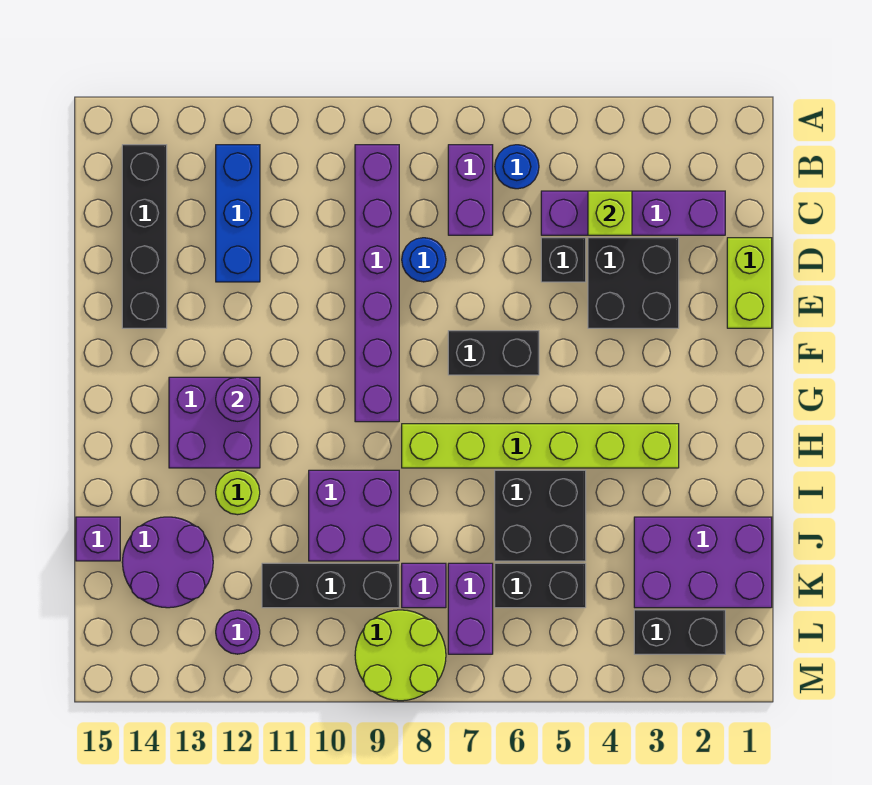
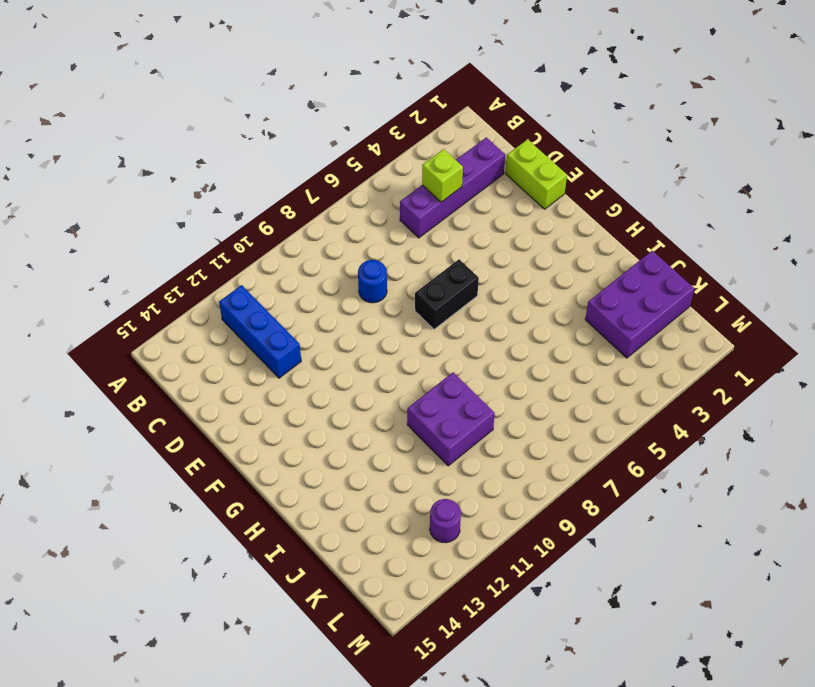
none -> blue round brick B6 level 1
none -> purple brick B7:C7 level 1
none -> purple brick B9:G9 level 1

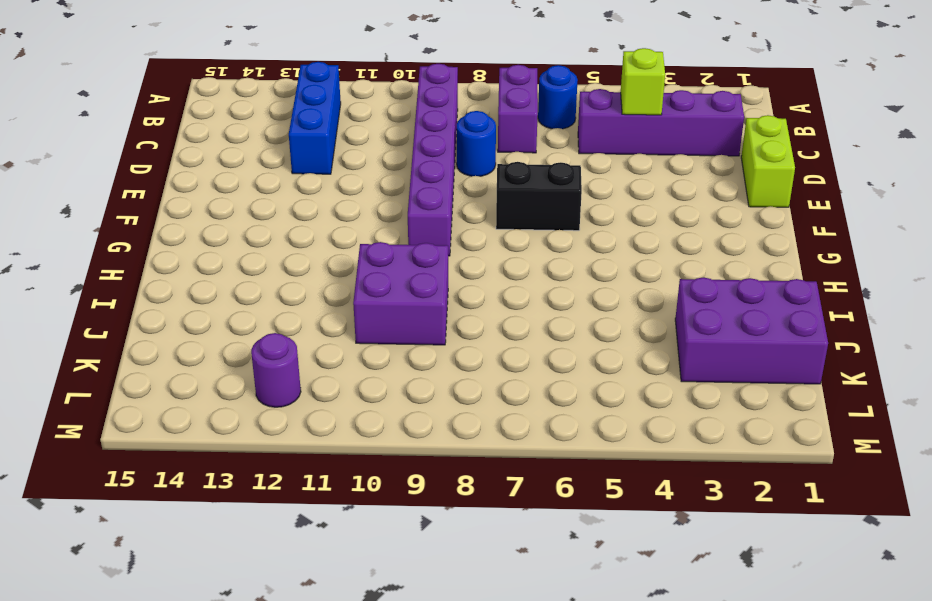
none -> black brick B14:E14 level 1
none -> black brick D3:E4 level 1
none -> black brick D5 level 1

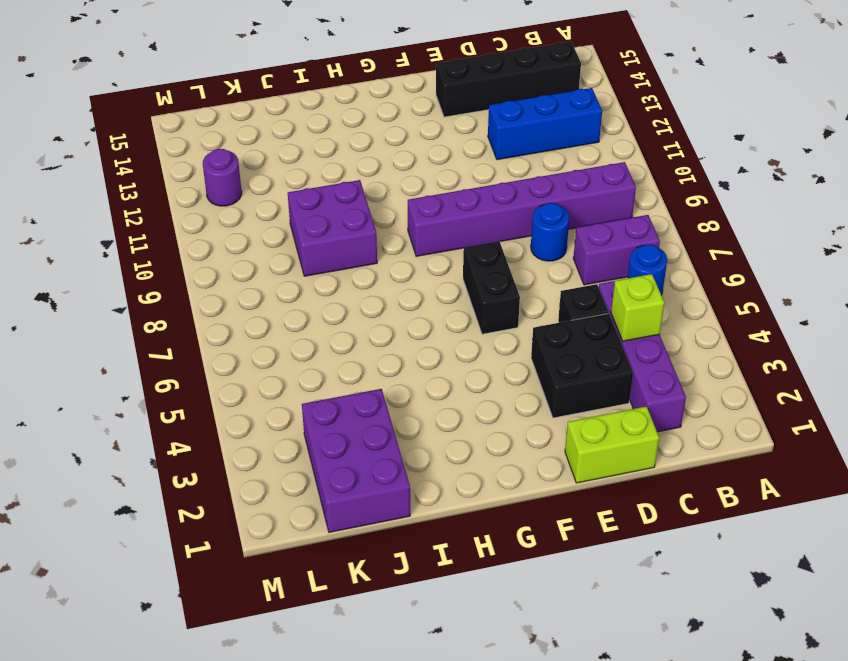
none -> purple brick G12:H13 level 1
none -> lime brick H3:H8 level 1
none -> black brick I5:J6 level 1

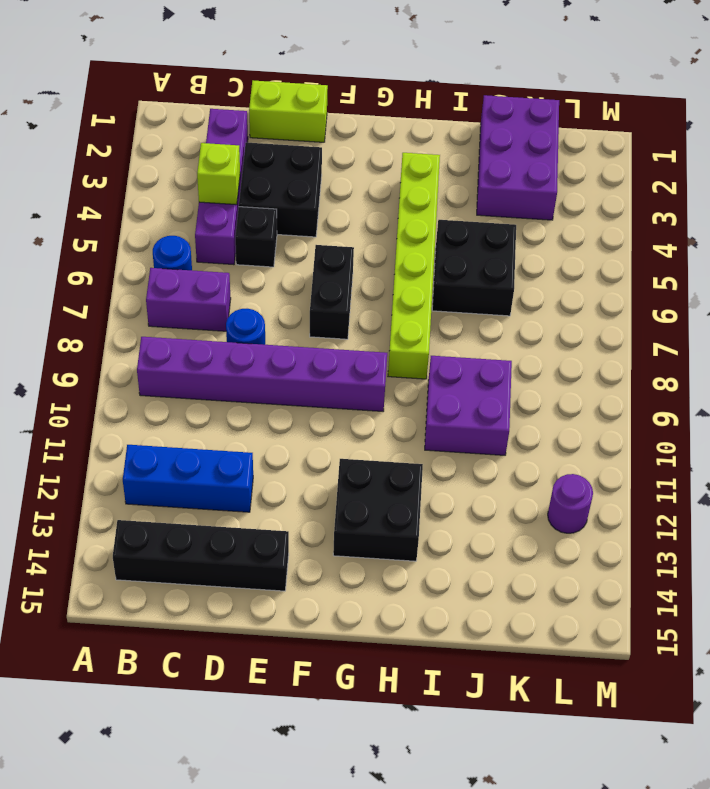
black brick G12:H13 level 1 -> purple brick G12:H13 level 1
none -> lime round brick I12 level 1
none -> purple round brick J13:K14 level 1
none -> purple brick J15 level 1

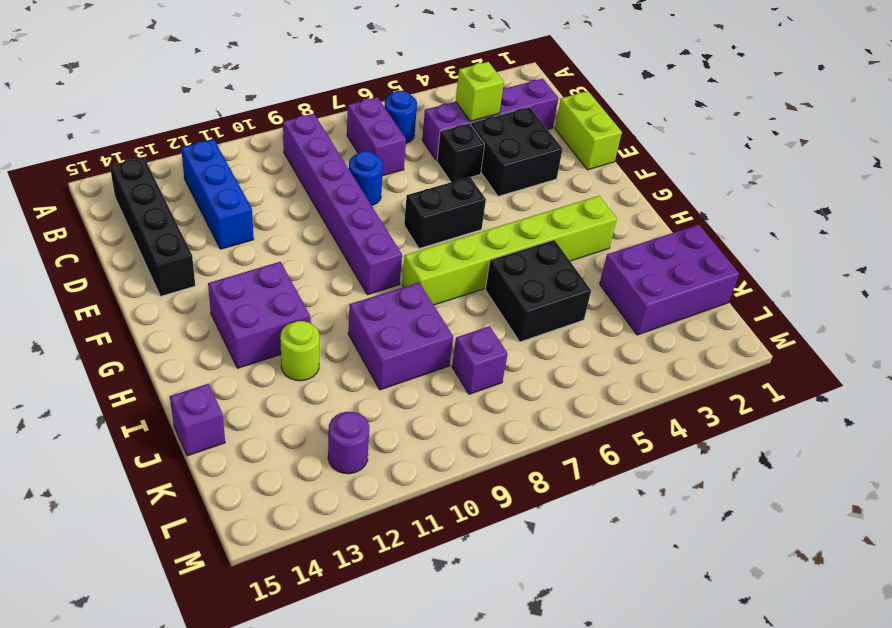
none -> purple round brick J13:K14 level 1
none -> black brick K5:K6 level 1
none -> purple brick K7:L7 level 1

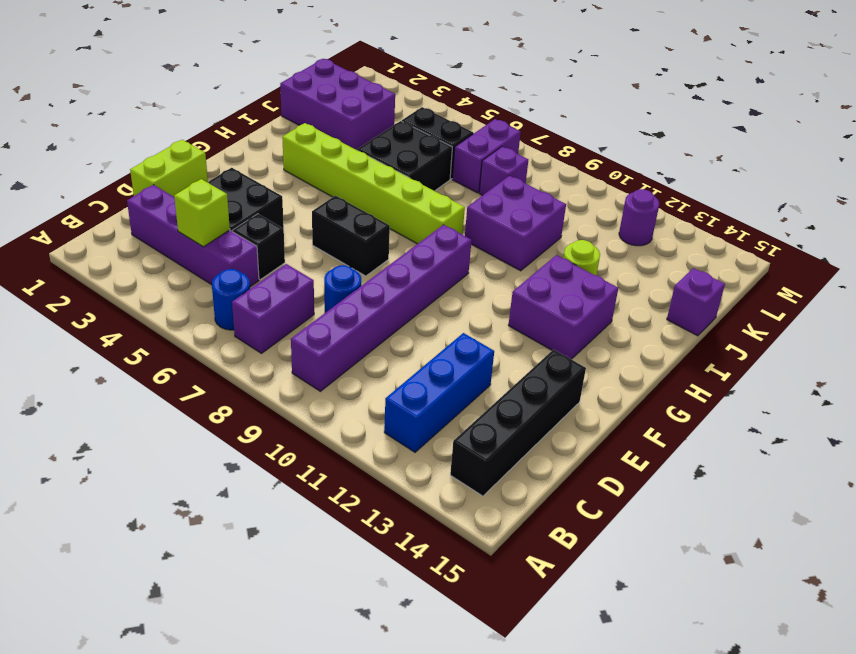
none -> purple round brick J13:K14 level 1
none -> black brick K9:K11 level 1
none -> black brick L2:L3 level 1

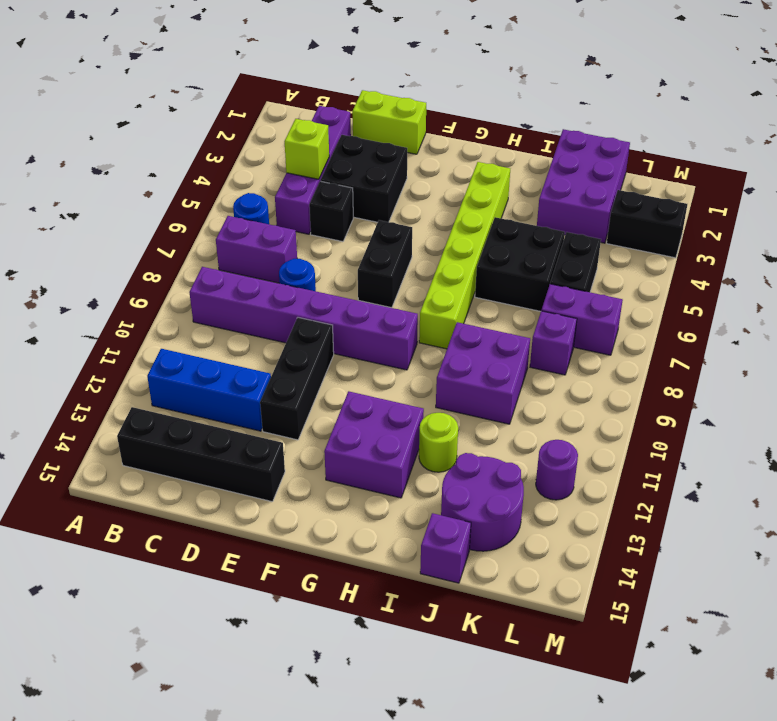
black brick E10:E12 level 1 -> black brick K9:K11 level 1
black brick L3:M3 level 1 -> black brick L2:L3 level 1
none -> lime round brick L8:M9 level 1
none -> purple round brick G12 level 2

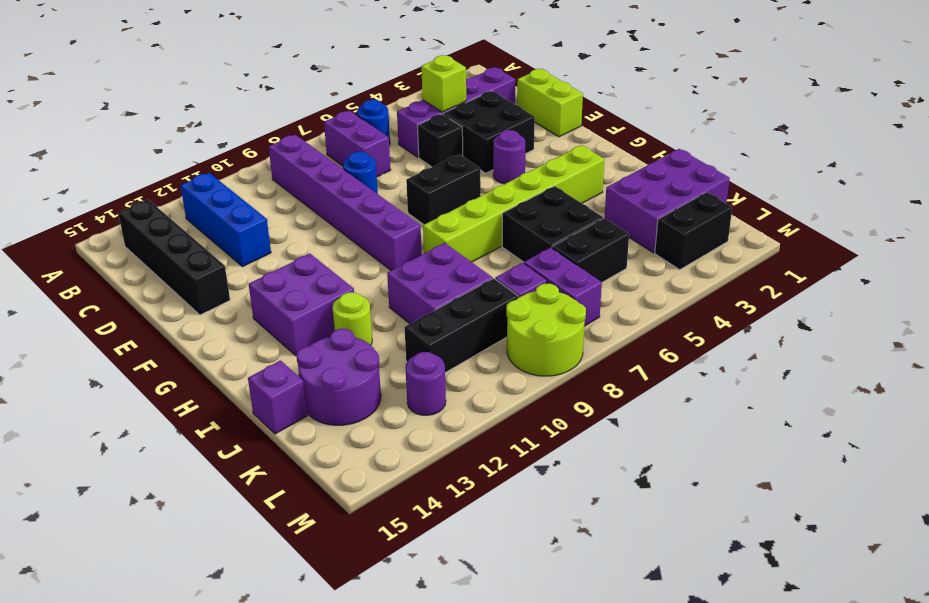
purple round brick F4 level 1 -> purple round brick G12 level 2

